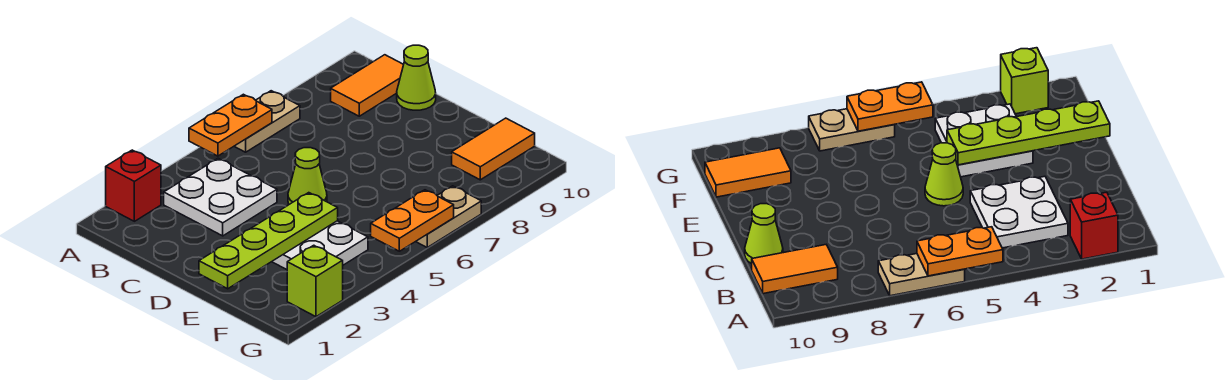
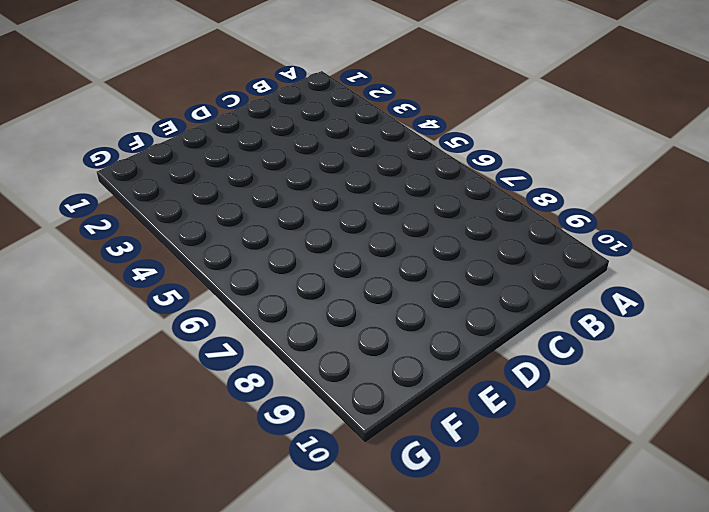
none -> red brick A2 level 1
none -> tan plate A6:A7 level 1
none -> white plate B3:C4 level 1

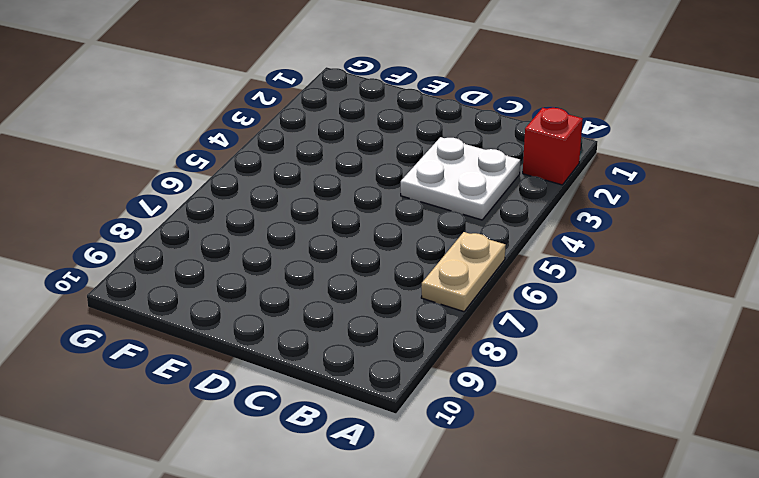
none -> orange tile B9:B10 level 1
none -> lime cone C10 level 1
none -> lime cone D5 level 1

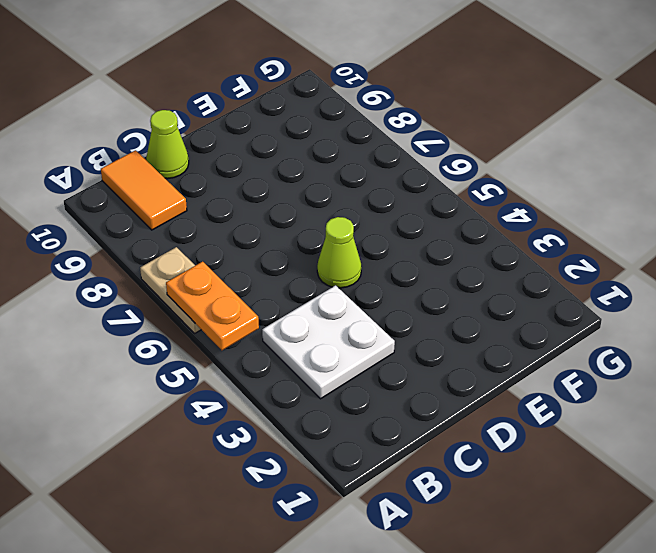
none -> red brick A2 level 1
none -> white plate E3:F4 level 1
none -> orange tile F9:F10 level 1

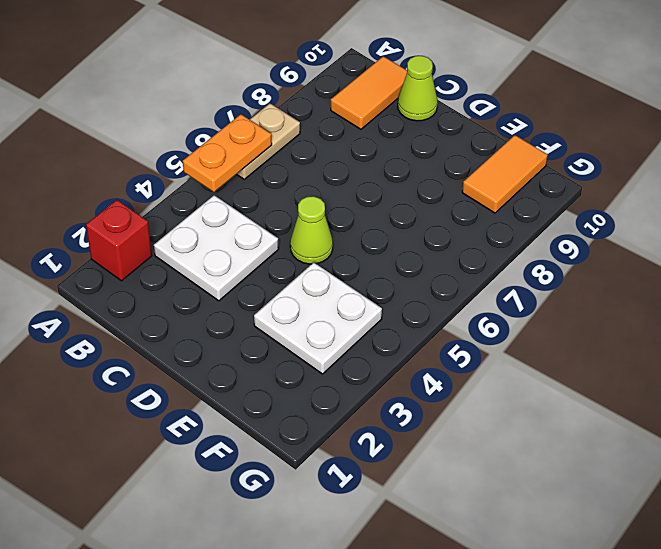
none -> lime brick G2 level 1
none -> tan plate G6:G7 level 1
none -> lime plate E1:E4 level 2

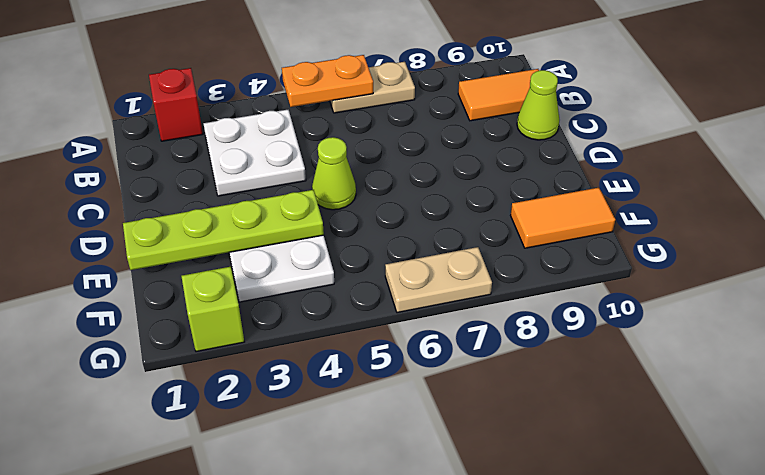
none -> orange plate G5:G6 level 2

